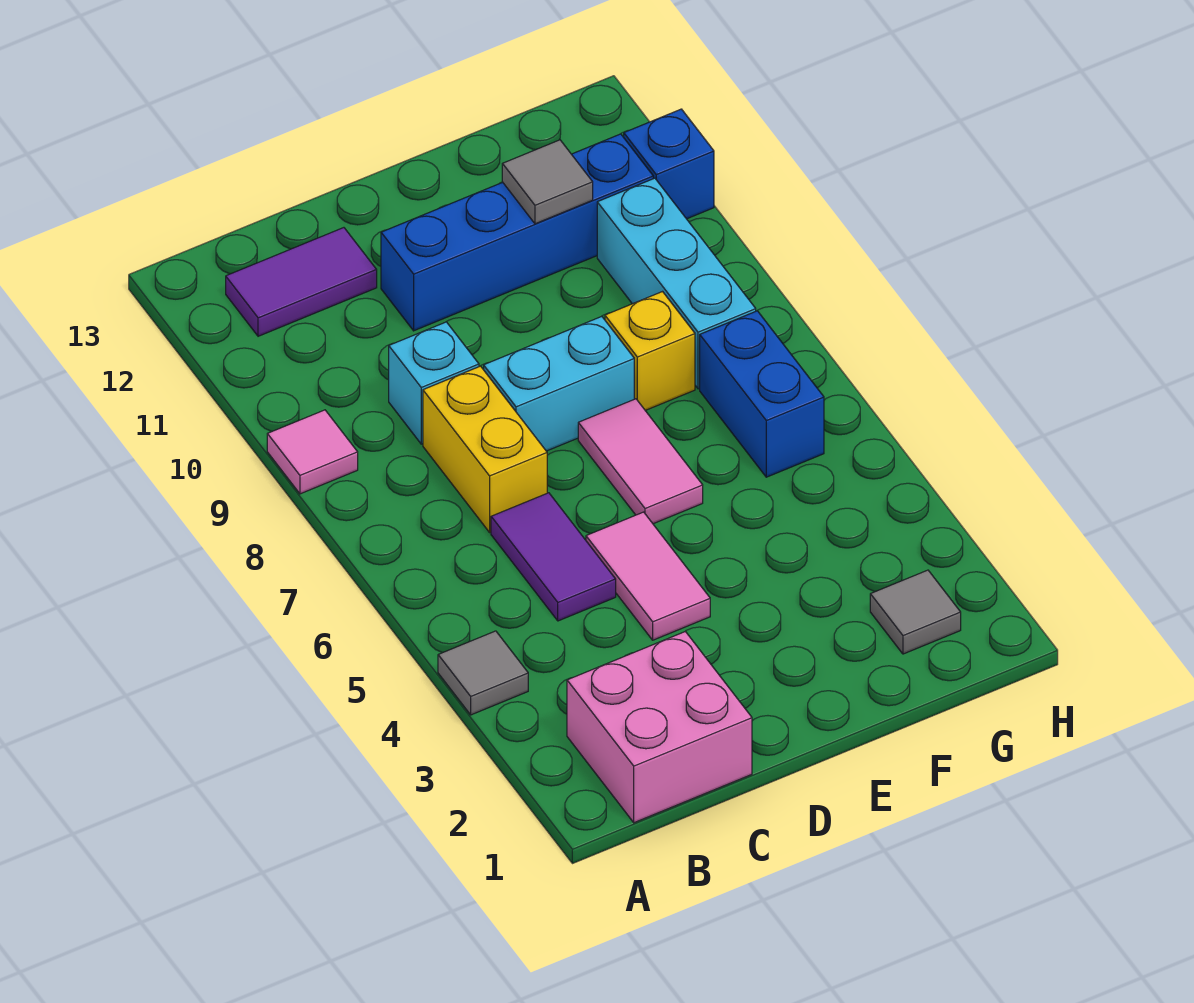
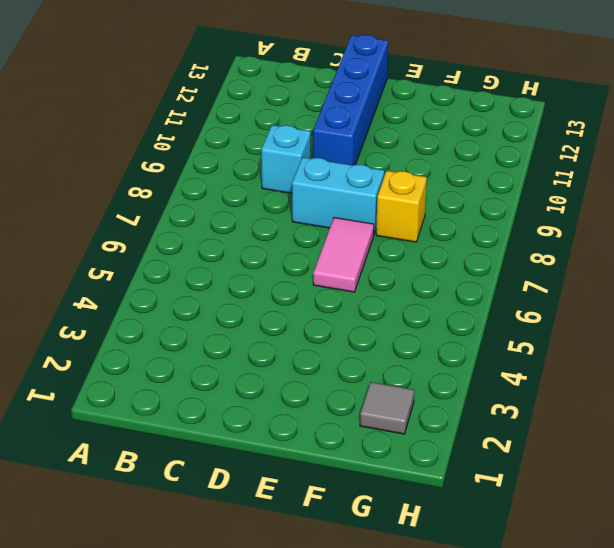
blue brick D10:D13 level 1 -> blue brick D11:G11 level 1
none -> grey tile A4 level 1
none -> pink tile A9 level 1
none -> pink brick B1:C2 level 1

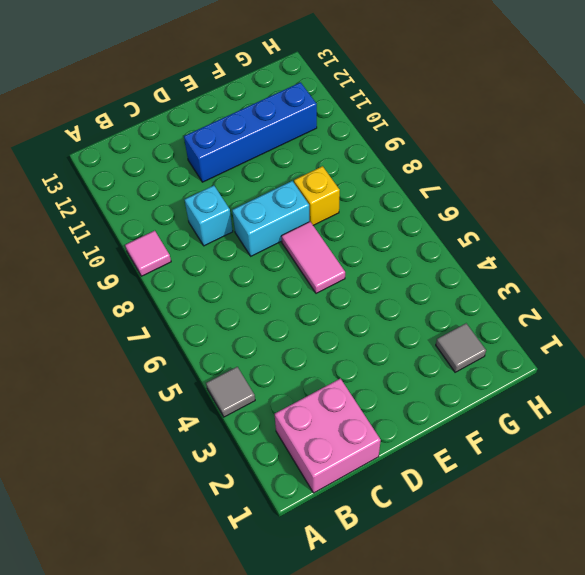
none -> purple tile B12:C12 level 1
none -> purple tile C5:C6 level 1
none -> yellow brick C7:C8 level 1

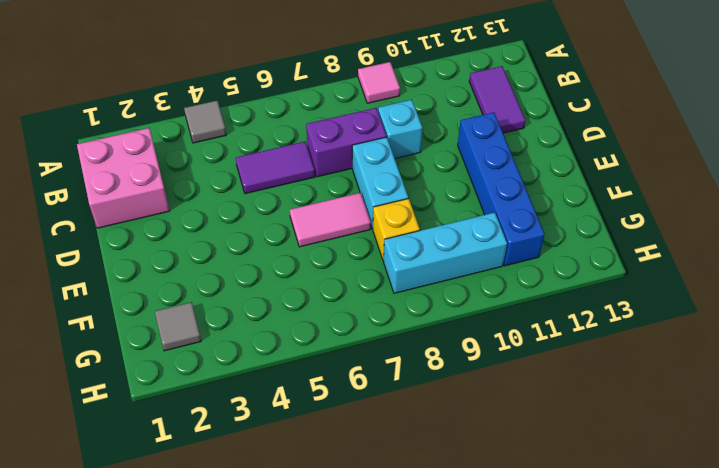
purple brick C7:C8 level 1 -> yellow brick C7:C8 level 1
none -> pink tile D4:D5 level 1
none -> blue brick G6:G7 level 1
none -> blue brick H11 level 1

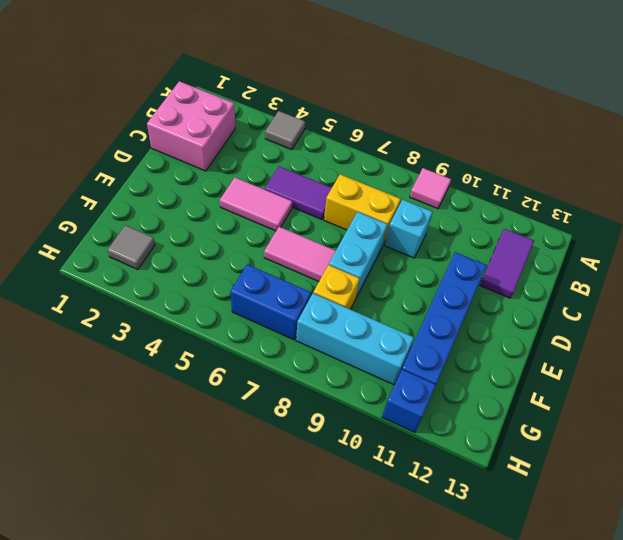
none -> grey tile F11 level 2

